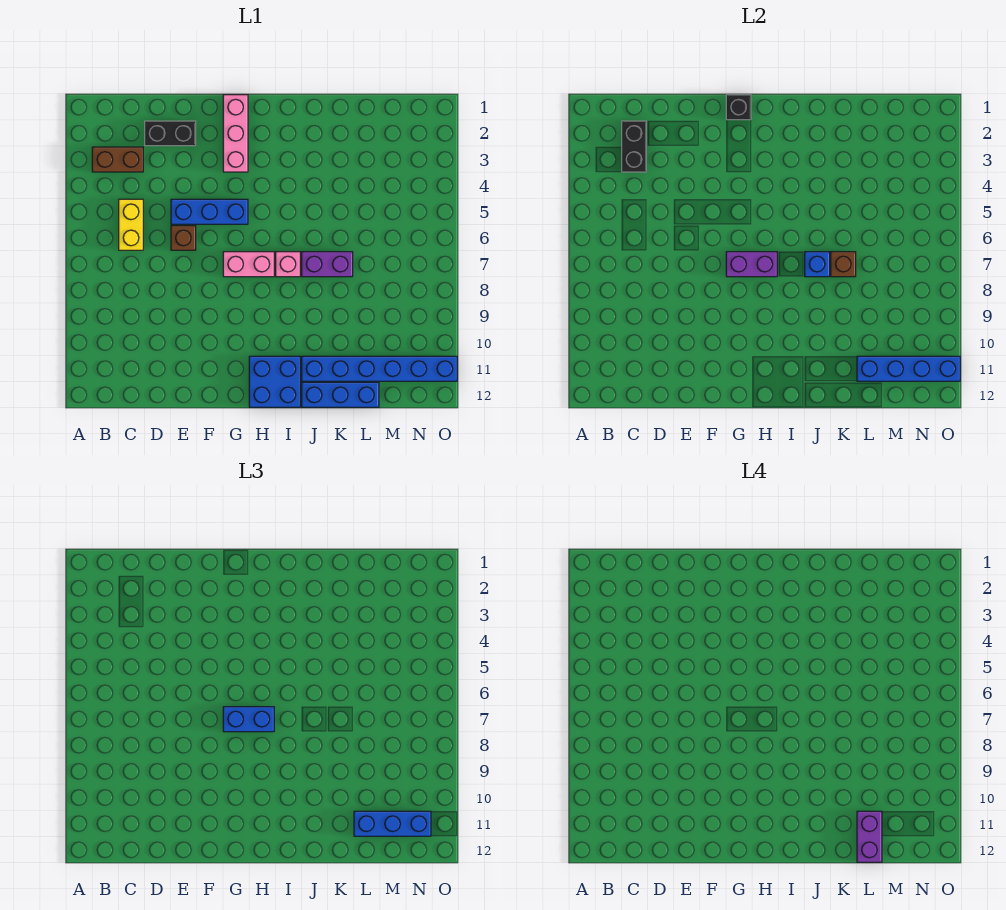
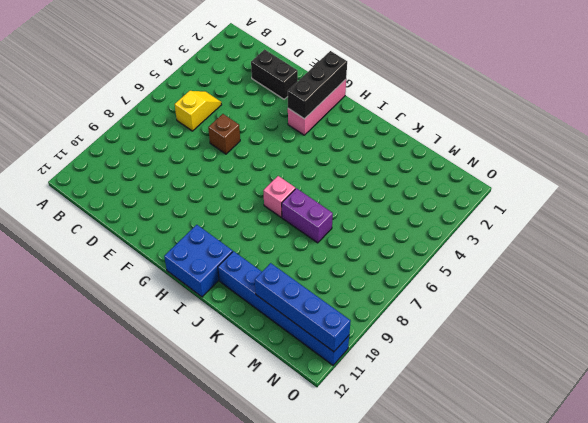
yellow slope C5:C6 level 1 top 6 -> yellow brick C5:C6 level 1
black brick G1:G3 level 2 -> black brick G1 level 2
none -> brown brick B3:C3 level 1
none -> blue brick E5:G5 level 1
none -> pink brick G7:H7 level 1

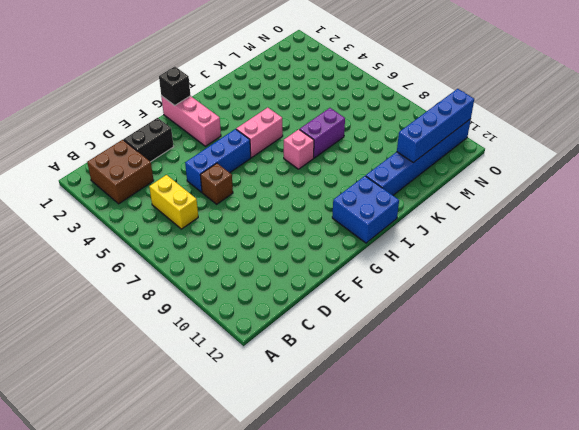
brown brick B2:C3 level 1 -> brown brick B3:C3 level 1
pink brick H5:I5 level 1 -> pink brick G7:H7 level 1
none -> blue brick J12:L12 level 1
none -> black brick C2:C3 level 2
none -> purple brick G7:H7 level 2

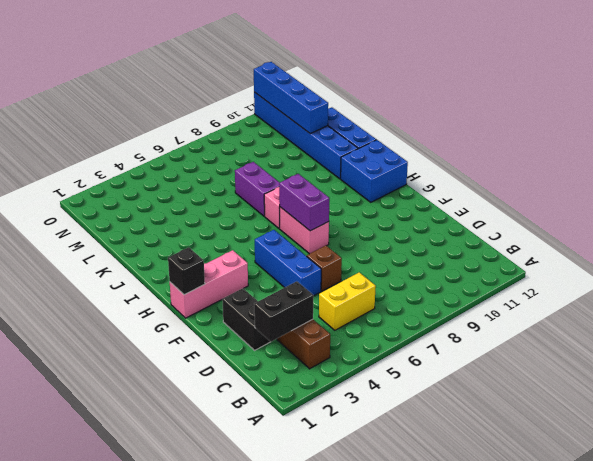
none -> blue brick J7 level 2
none -> brown brick K7 level 2
none -> blue brick G7:H7 level 3

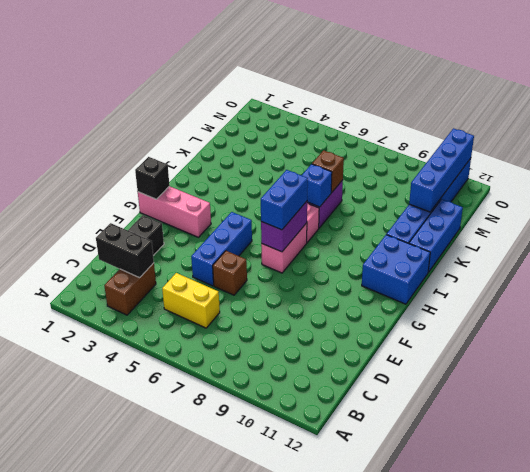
none -> blue brick L11:N11 level 3
none -> purple brick L11:L12 level 4

